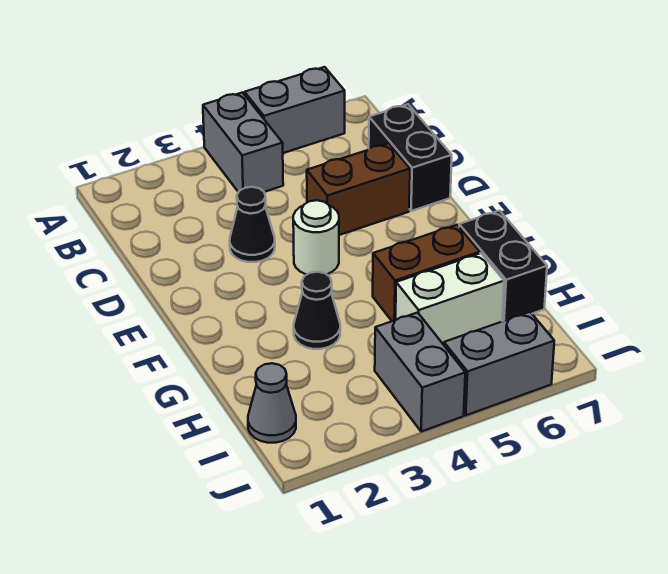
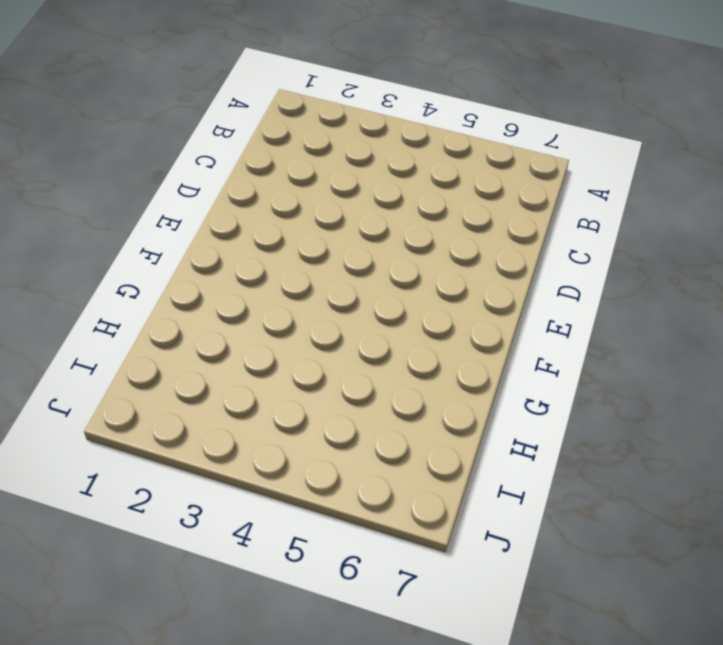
none -> grey brick A4:B4 level 1
none -> grey brick A5:A6 level 1
none -> black brick C7:D7 level 1

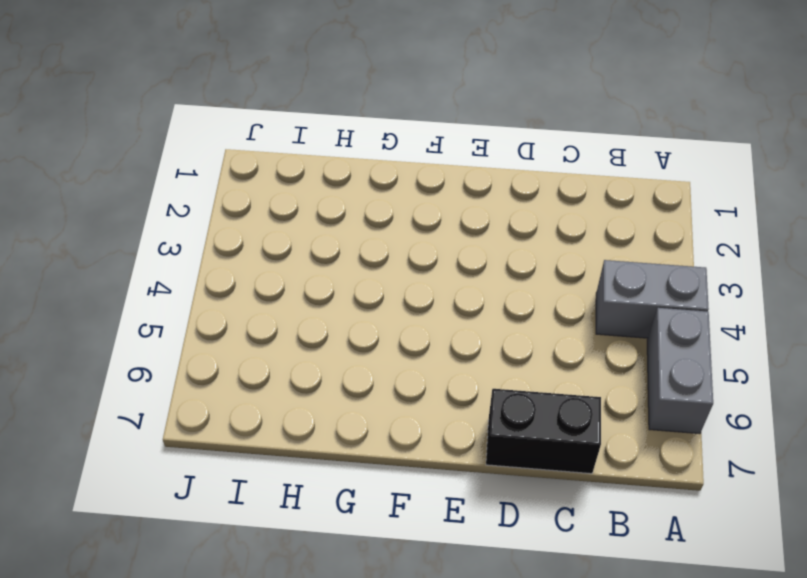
none -> black cone D3 level 1
none -> brown brick D5:D6 level 1
none -> white round brick E4 level 1

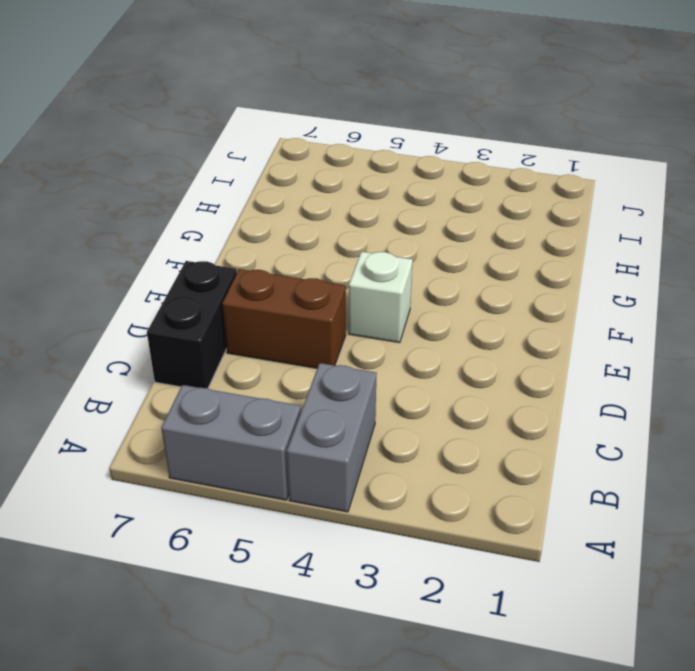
white brick E4 level 1 -> white round brick E4 level 1
none -> black cone D3 level 1
none -> black cone G3 level 1
none -> brown brick G5:G6 level 1

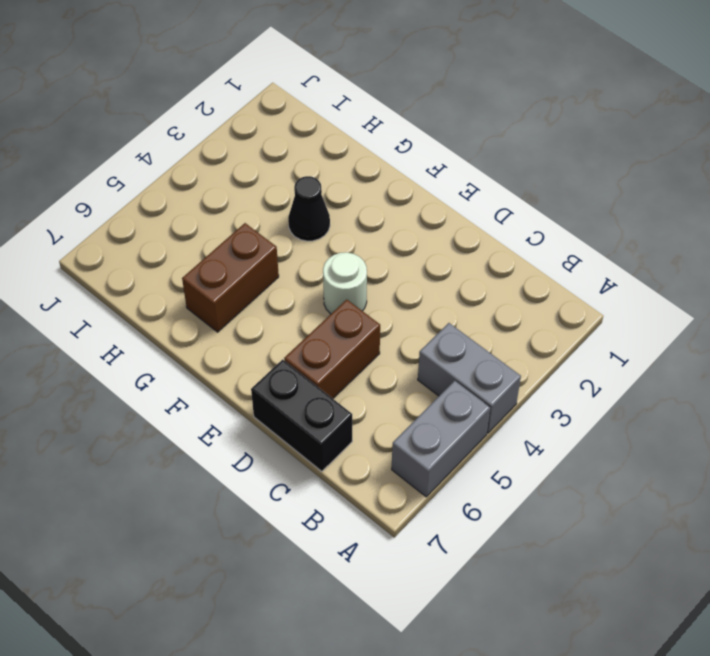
none -> black cone D3 level 1
none -> black brick G7:H7 level 1
none -> white brick H5:H6 level 1

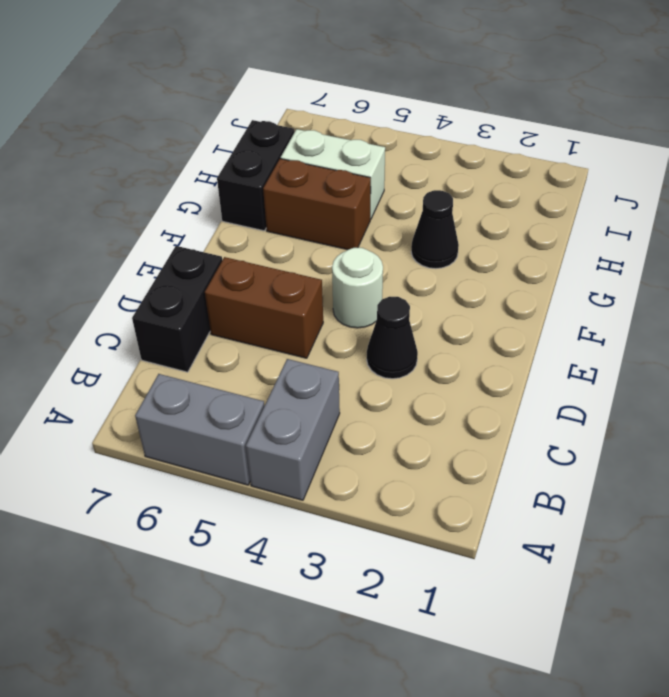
none -> grey cone I1 level 1
none -> grey brick I4:J4 level 1
none -> grey brick J5:J6 level 1

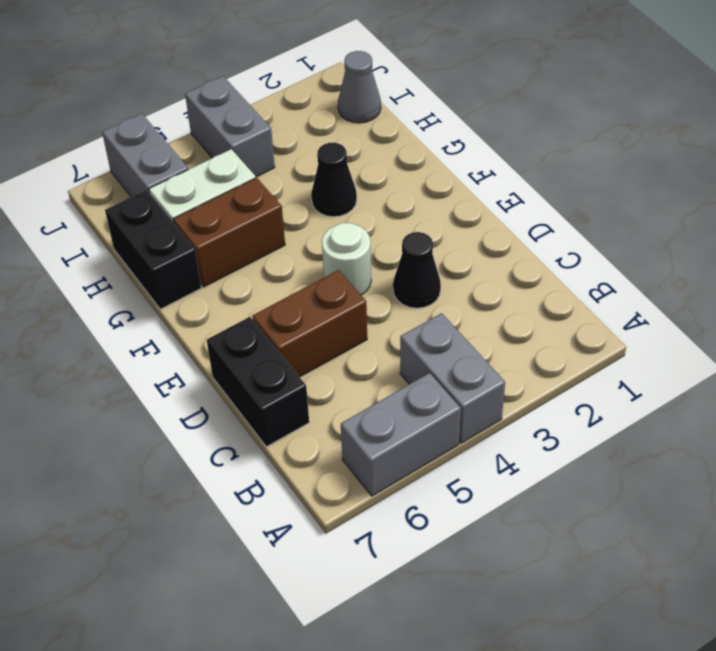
grey brick I6:J6 level 1 -> grey brick J5:J6 level 1

